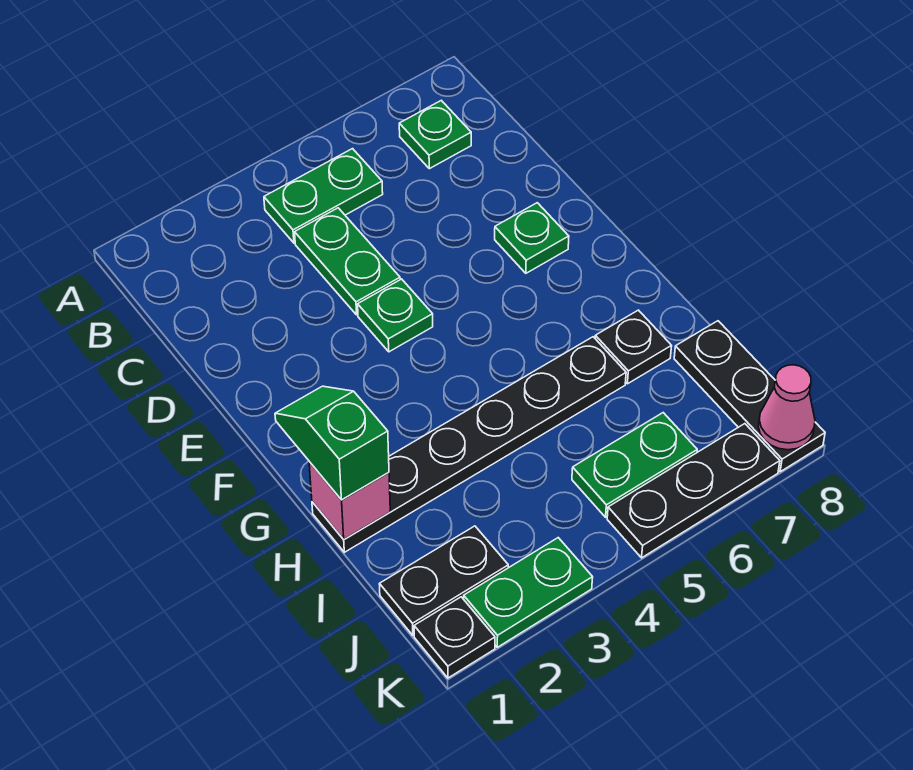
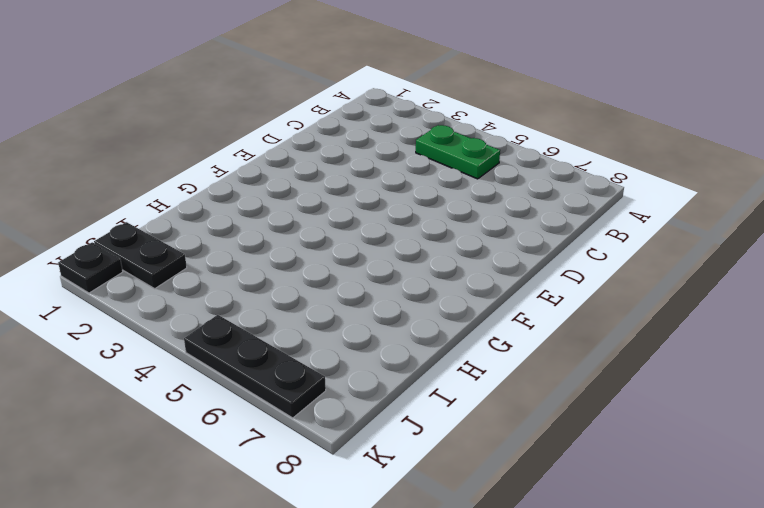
none -> green plate B7 level 1
none -> green plate C4:D4 level 1
none -> green plate E4 level 1

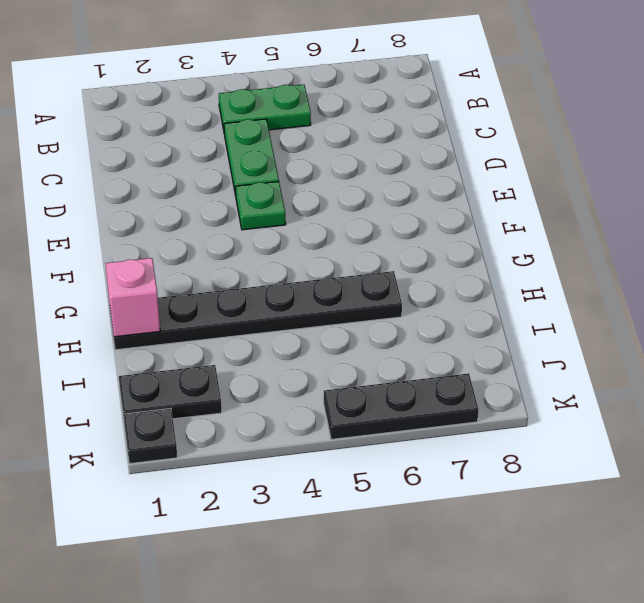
none -> green plate B7 level 1
none -> green plate E7 level 1
none -> black plate H7 level 1

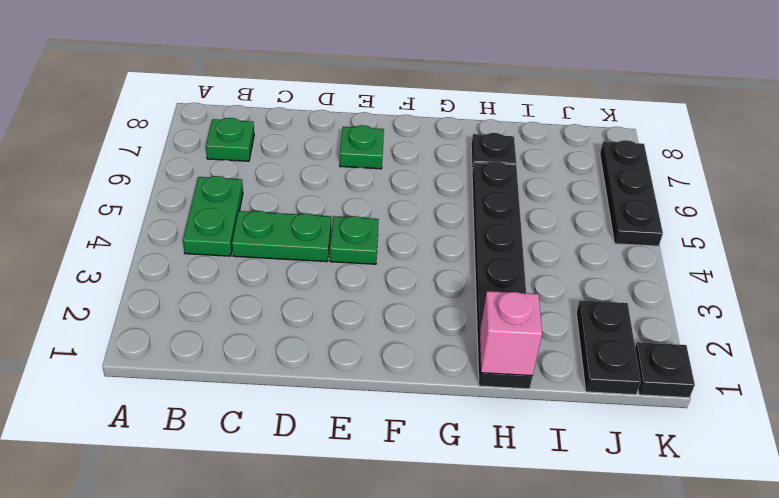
none -> black plate I8:K8 level 1
none -> green plate J5:J6 level 1
none -> green plate K2:K3 level 1

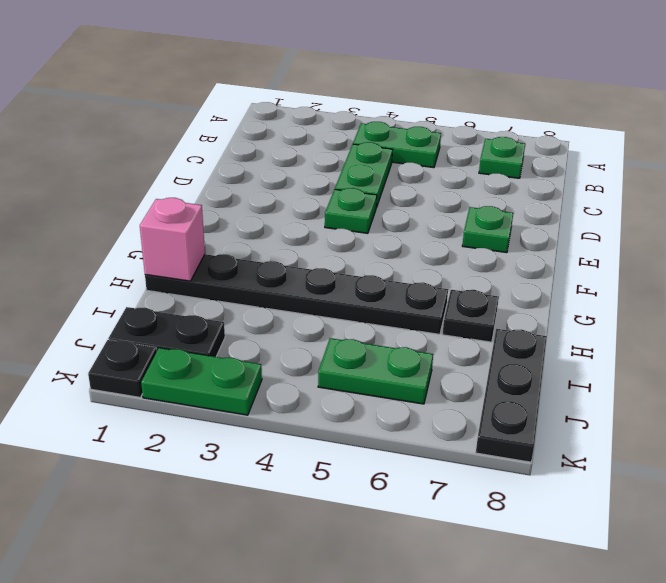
none -> black plate K5:K7 level 1
none -> pink cone K8 level 2
none -> green slope G1:H1 level 3 top H

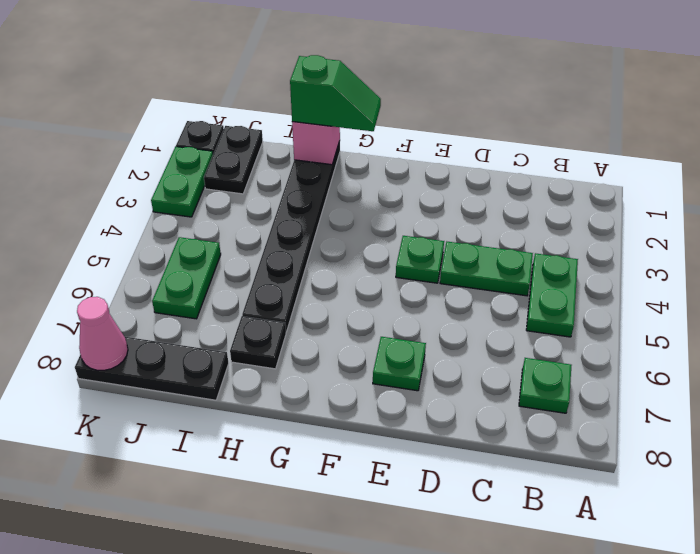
none -> black plate K5:K7 level 1

